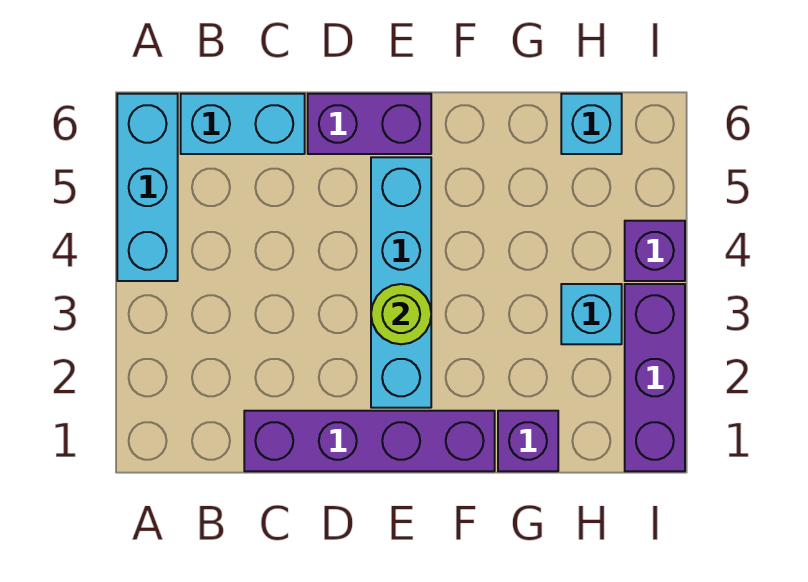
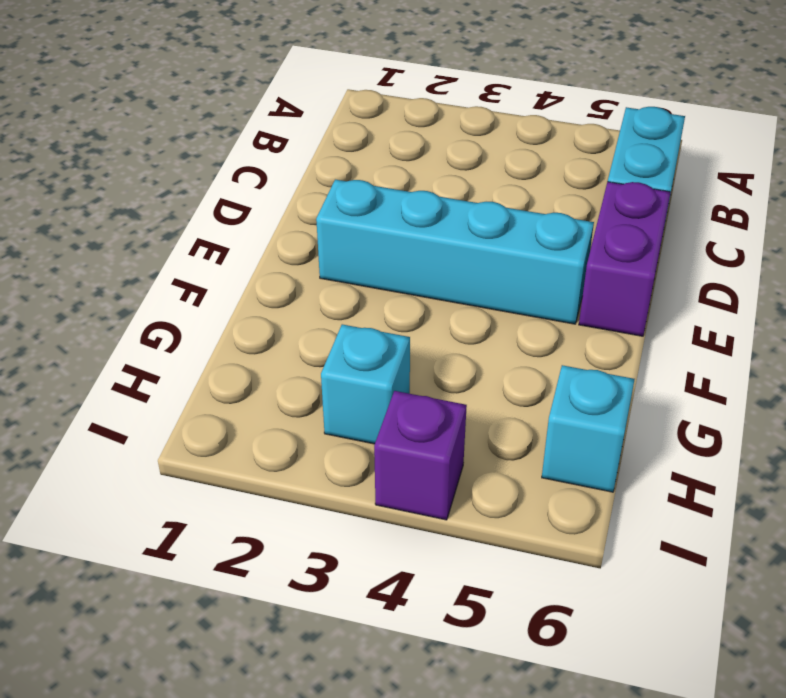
none -> cyan brick A4:A6 level 1
none -> purple brick C1:F1 level 1

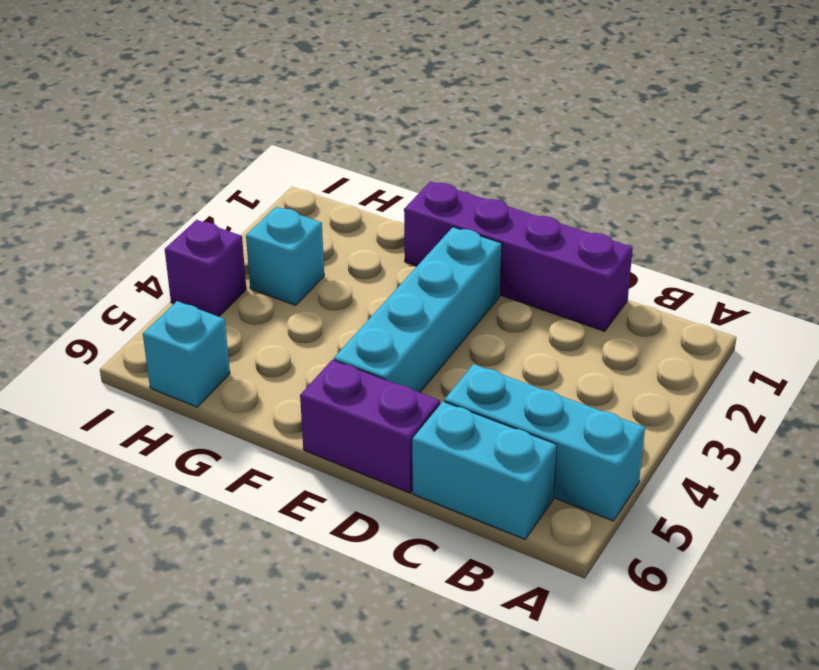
cyan brick A5:C5 level 1 -> cyan brick A4:A6 level 1
none -> purple brick G1 level 1
none -> purple brick I1:I3 level 1

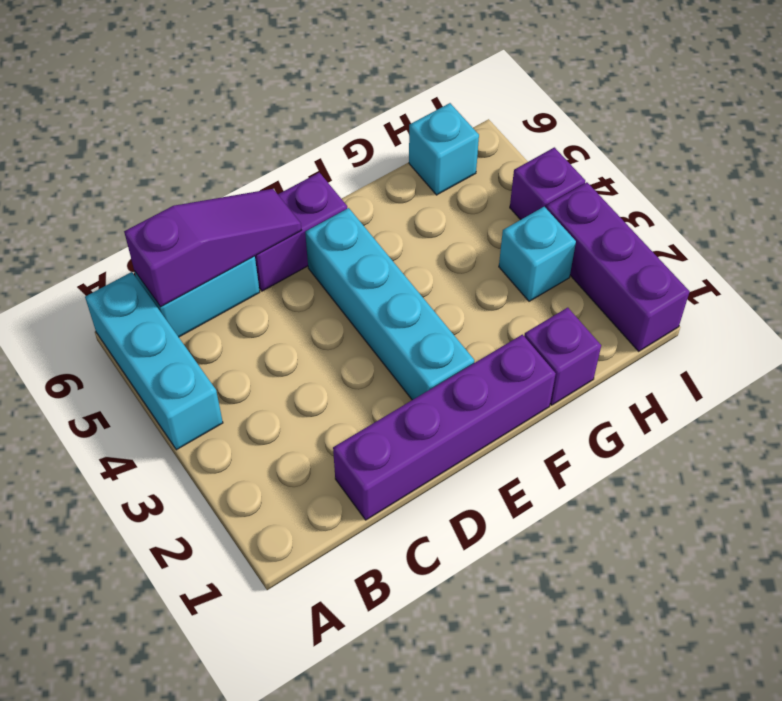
purple slope B6:D6 level 2 top B -> none
none -> lime round brick E3 level 2

